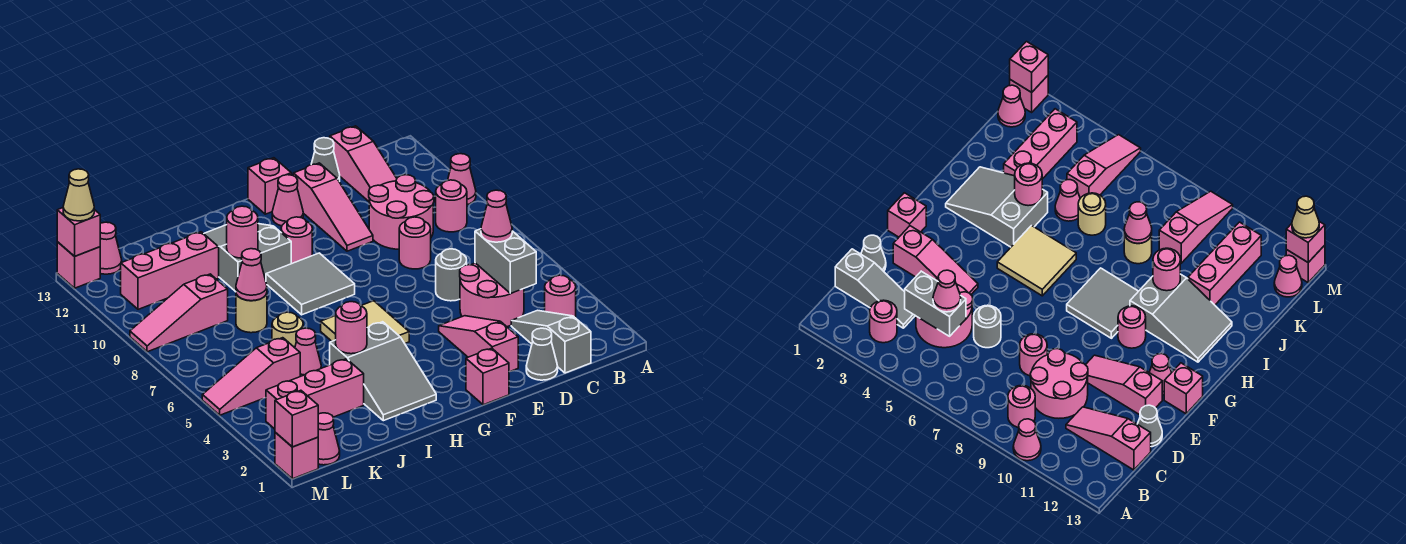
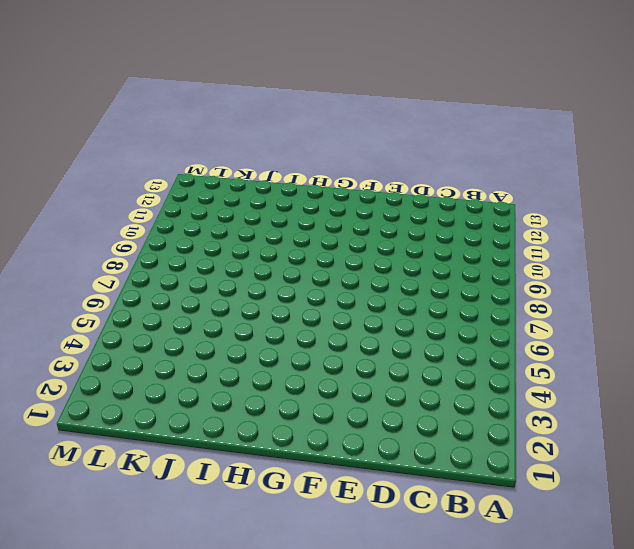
none -> pink cone A10 level 1
none -> pink round brick B3 level 1
none -> pink round brick B9 level 1
none -> grey slope C1:C3 level 1 top 1

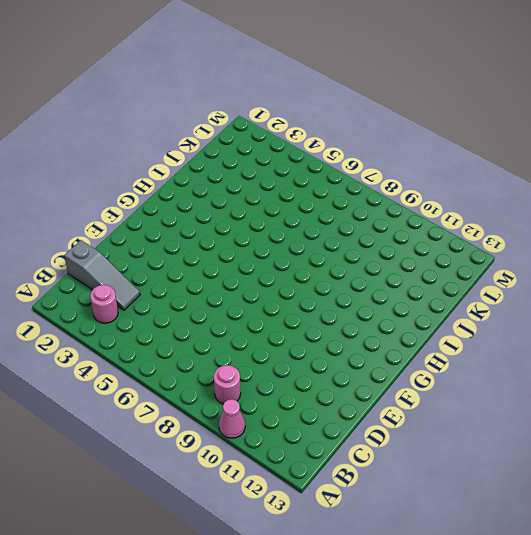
none -> pink round brick C4:D5 level 1
none -> pink round brick C9:D10 level 1
none -> pink slope C11:C13 level 1 top 13
none -> grey cone D1 level 1

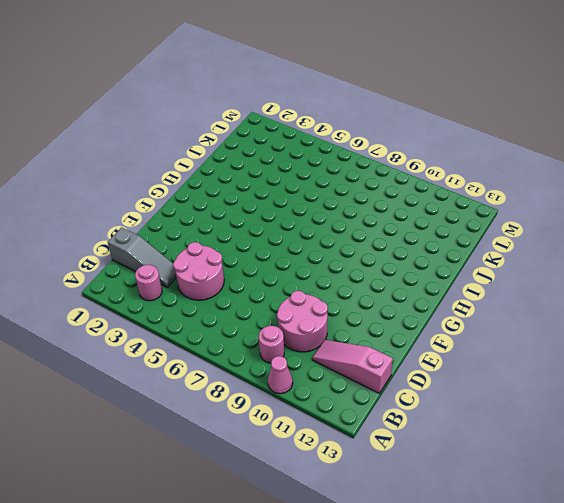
none -> grey cone D1 level 1
none -> grey round brick D6 level 1
none -> pink round brick D8 level 1
none -> grey cone D13 level 1

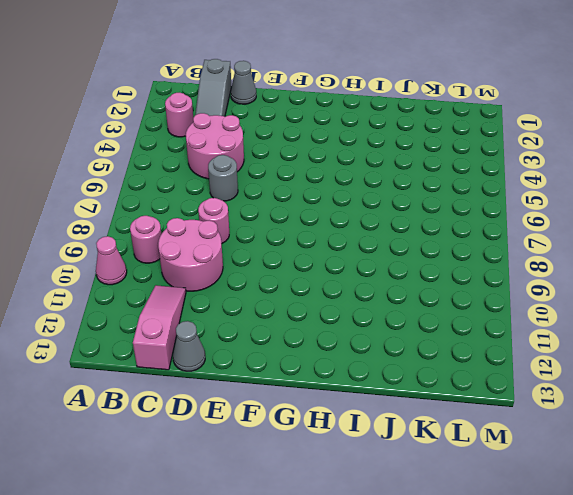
none -> pink slope E2:E4 level 1 top 2
none -> pink slope E10:E12 level 1 top 12
none -> pink brick F1 level 1
none -> pink cone F12 level 1

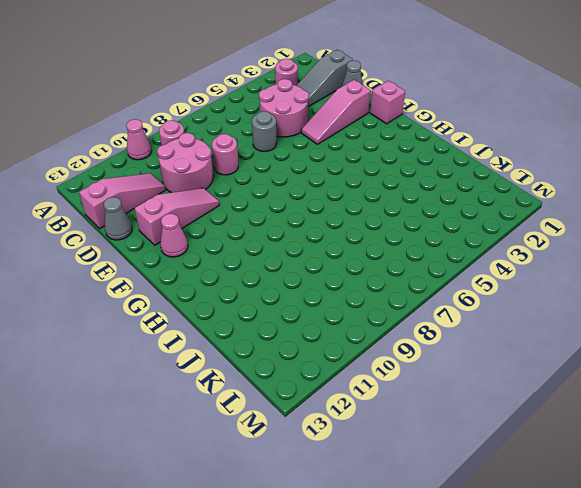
none -> pink brick F13 level 1
none -> tan tile G5:H6 level 1
none -> grey tile G8:H9 level 1
none -> pink round brick G10 level 1

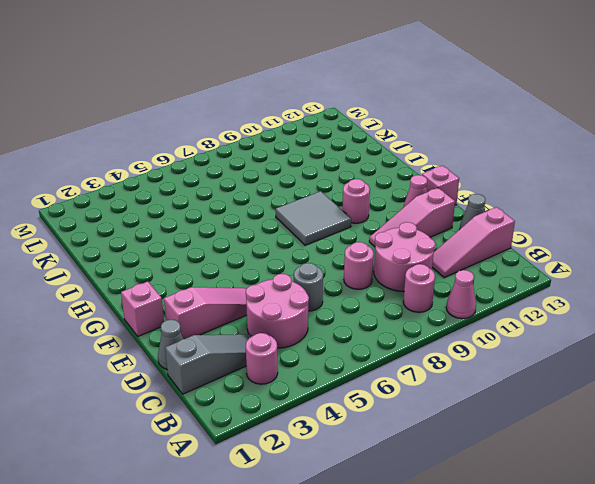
none -> tan tile G5:H6 level 1
none -> grey slope H2:I4 level 1 top 4
none -> grey slope H10:I12 level 1 top 10
none -> pink brick J3:L3 level 1

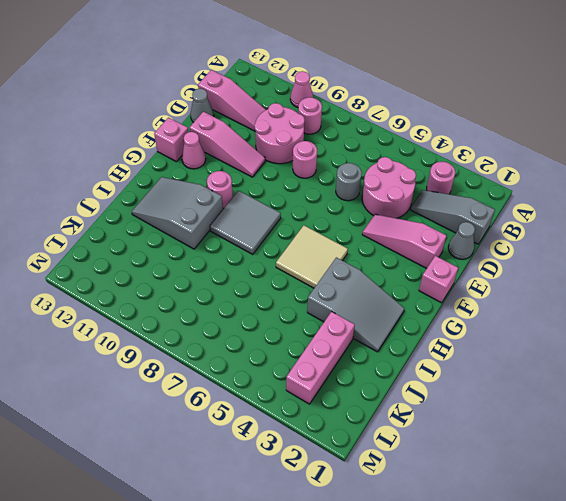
none -> pink cone J5 level 1
none -> tan round brick J6 level 1
none -> tan round brick J8 level 1
none -> pink brick J11:L11 level 1

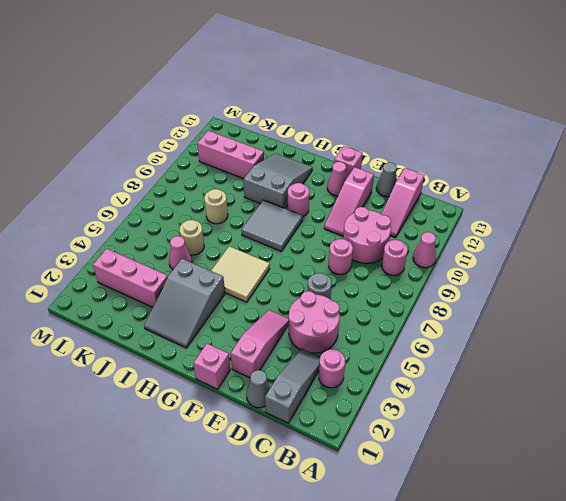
none -> pink slope K5:M5 level 1 top K
none -> pink slope K9:M9 level 1 top K
none -> pink cone L1 level 1
none -> pink cone L13 level 1

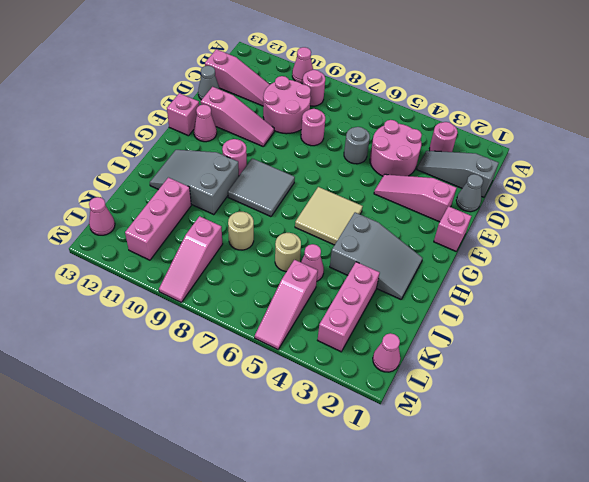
none -> pink brick M1 level 1
none -> pink brick M13 level 1
none -> grey brick C4:C5 level 2
none -> pink round brick I4 level 2

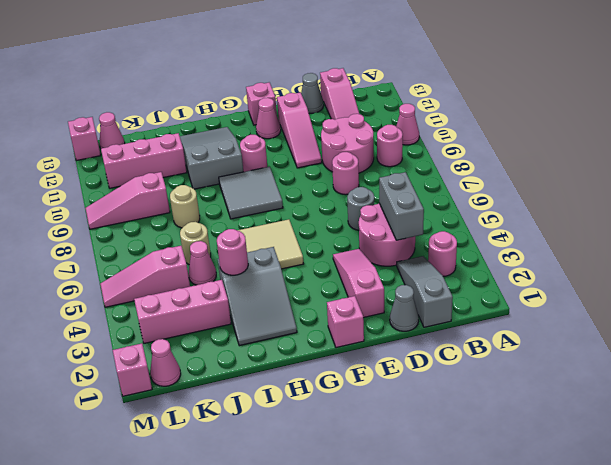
none -> pink round brick I10 level 2
none -> pink cone J8 level 2
none -> pink brick M1 level 2
none -> pink brick M13 level 2

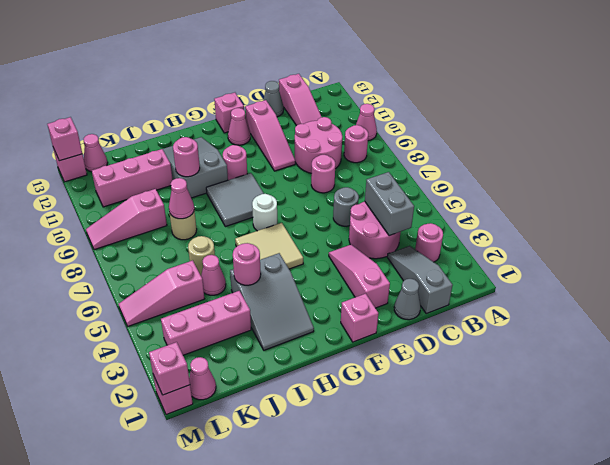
white round brick G7 level 1 -> none
none -> pink cone C5 level 3
none -> tan cone M13 level 3

